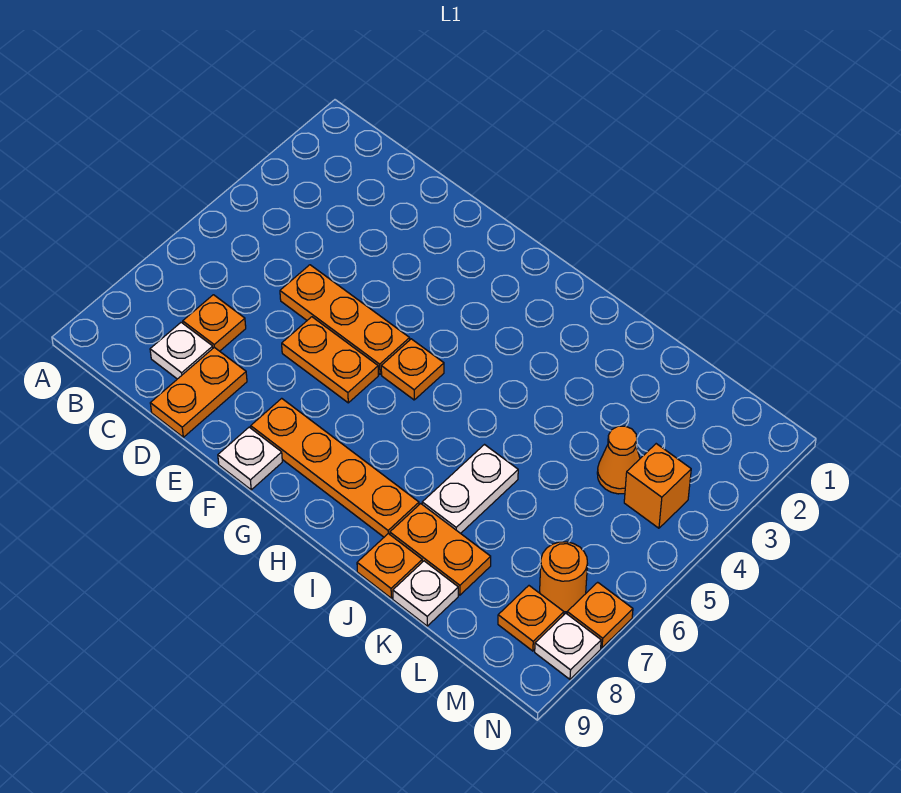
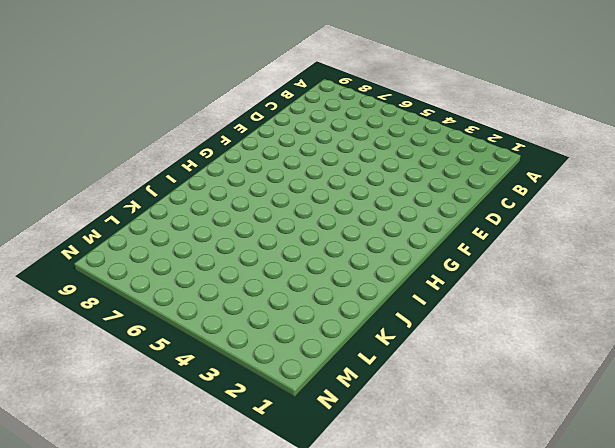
none -> orange plate C7 level 1
none -> white plate C8 level 1
none -> orange plate D5:F5 level 1

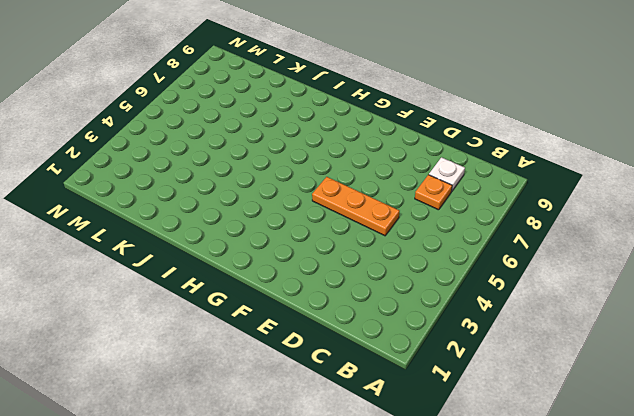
none -> orange plate D8:D9 level 1
none -> orange plate E6:F6 level 1
none -> orange plate F8:I8 level 1

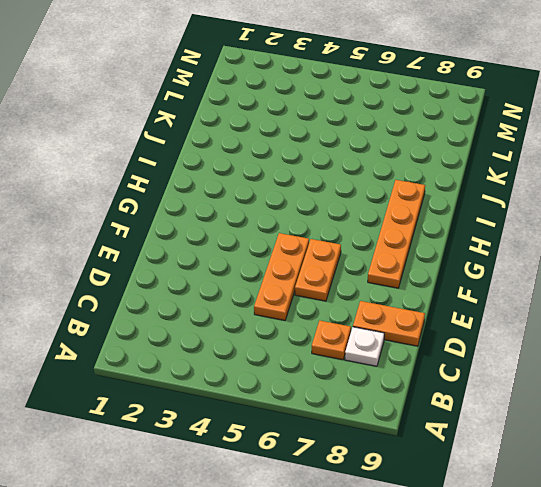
none -> white plate F9 level 1
none -> orange plate G5 level 1
none -> white plate J6:J7 level 1

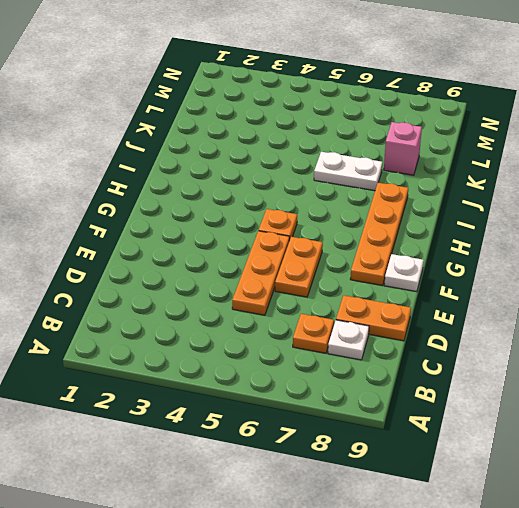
pink brick K8 level 1 -> orange plate J8:K8 level 1
none -> orange plate J9 level 1
none -> white plate K9 level 1
none -> orange cone L4 level 1

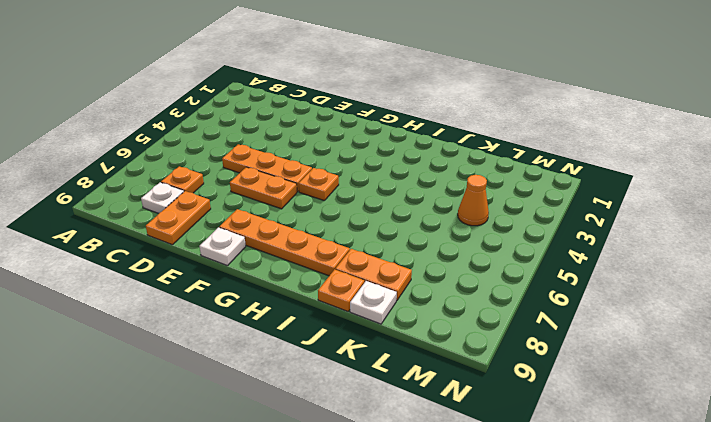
none -> white plate J6:J7 level 1
none -> orange brick M4 level 1
none -> orange round brick M7 level 1

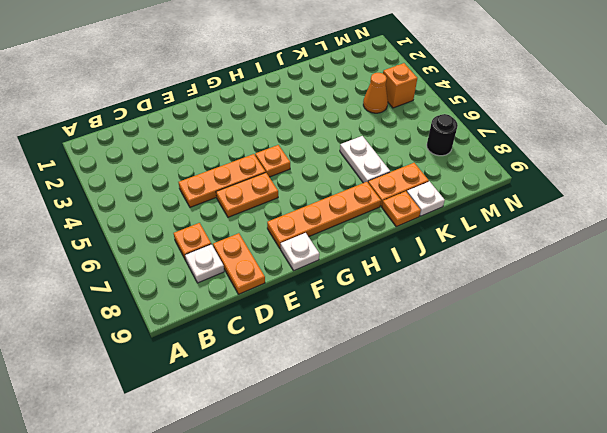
black round brick M7 level 1 -> orange round brick M7 level 1
none -> orange plate M8 level 1
none -> orange plate N7 level 1
none -> white plate N8 level 1

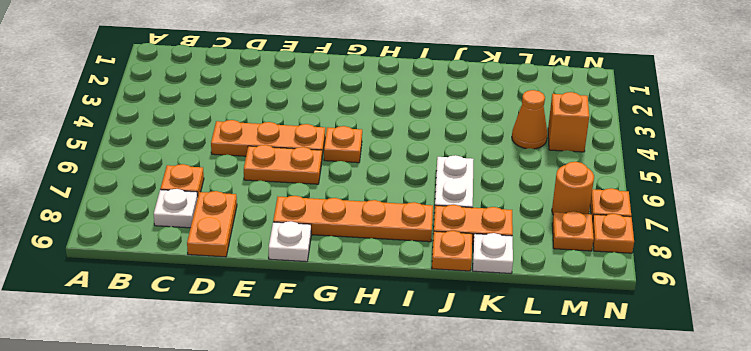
orange plate N8 level 1 -> white plate N8 level 1

